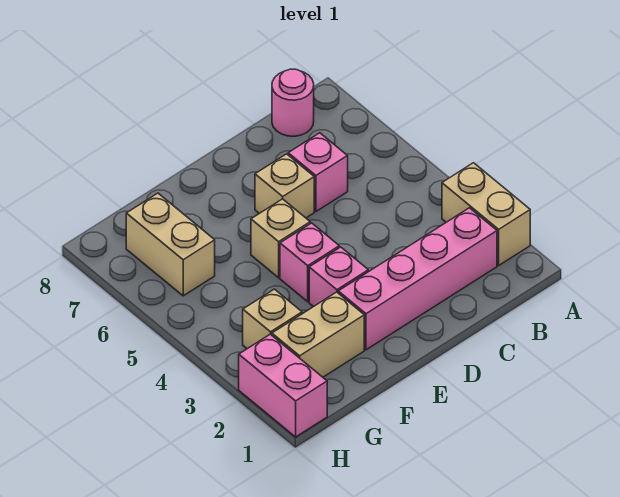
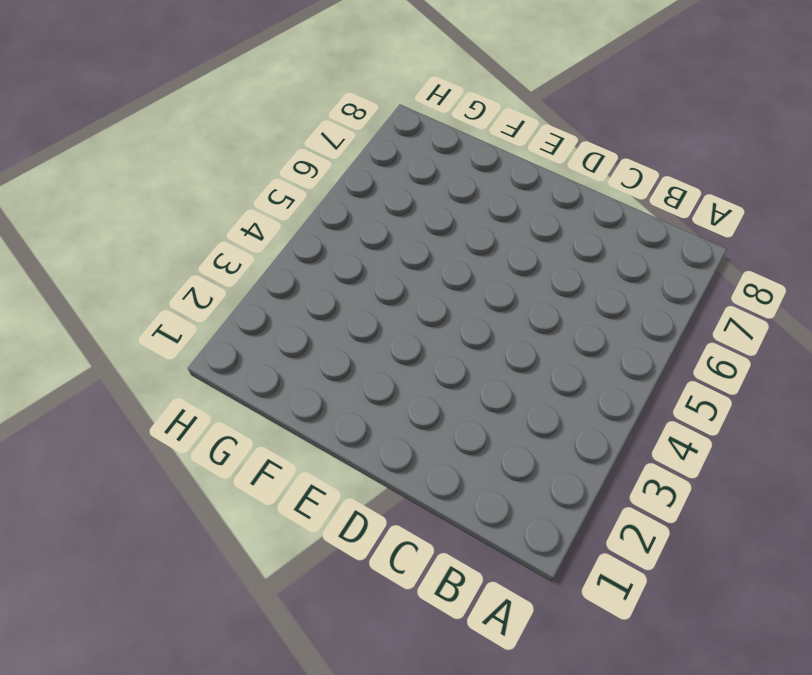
none -> tan brick A2:A3 level 1
none -> pink brick B2:E2 level 1
none -> pink round brick B8 level 1

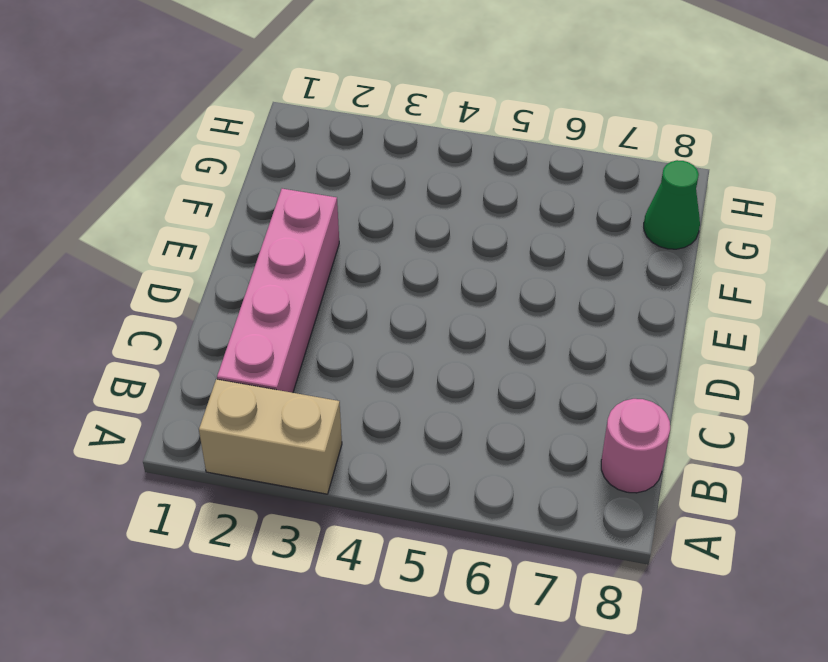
green cone G8 level 1 -> none
none -> pink brick C6 level 1
none -> tan brick D6 level 1
none -> pink brick E3 level 1

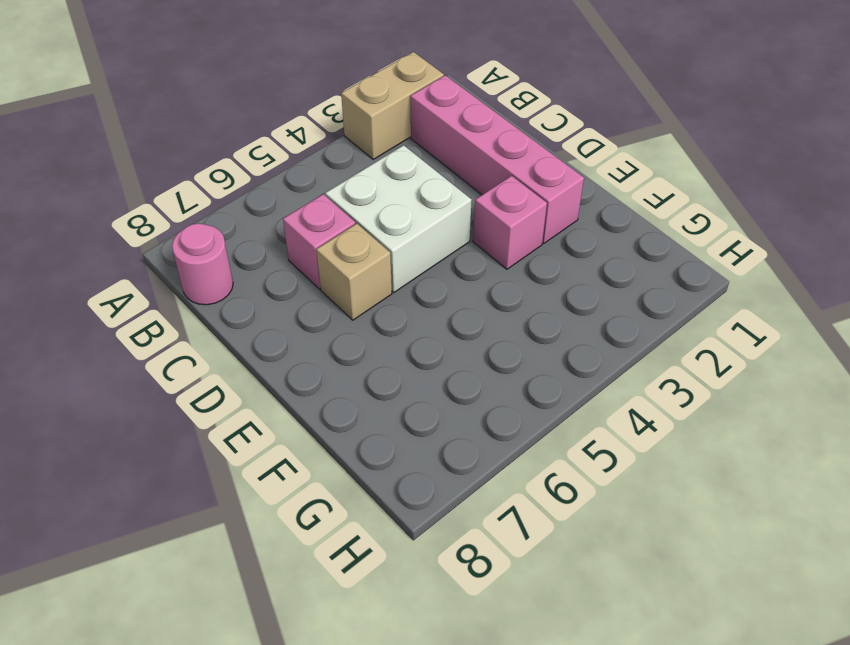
white brick C4:D5 level 1 -> none
none -> pink brick E4 level 1
none -> tan brick E5 level 1
none -> tan brick F2:G2 level 1

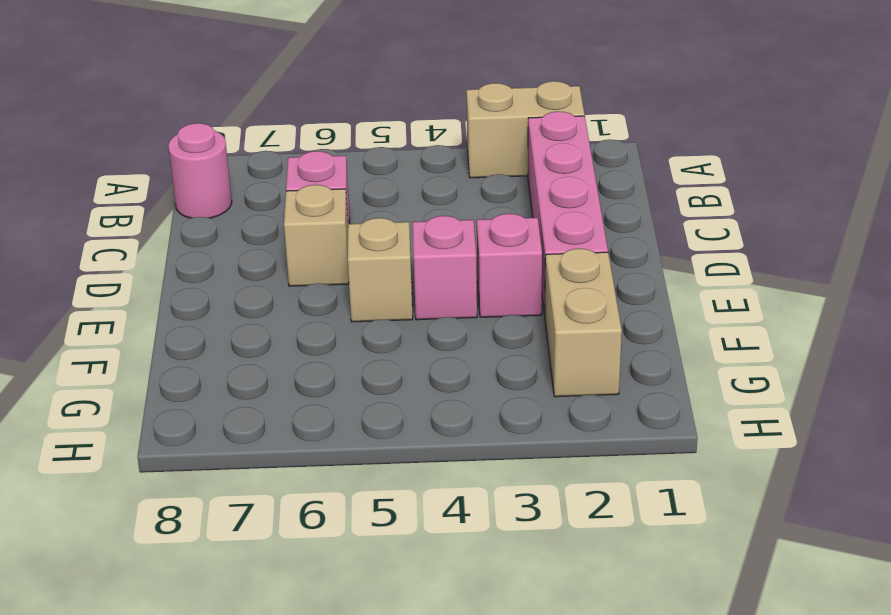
none -> tan brick G3 level 1
none -> tan brick G6:G7 level 1
none -> pink brick H1:H2 level 1

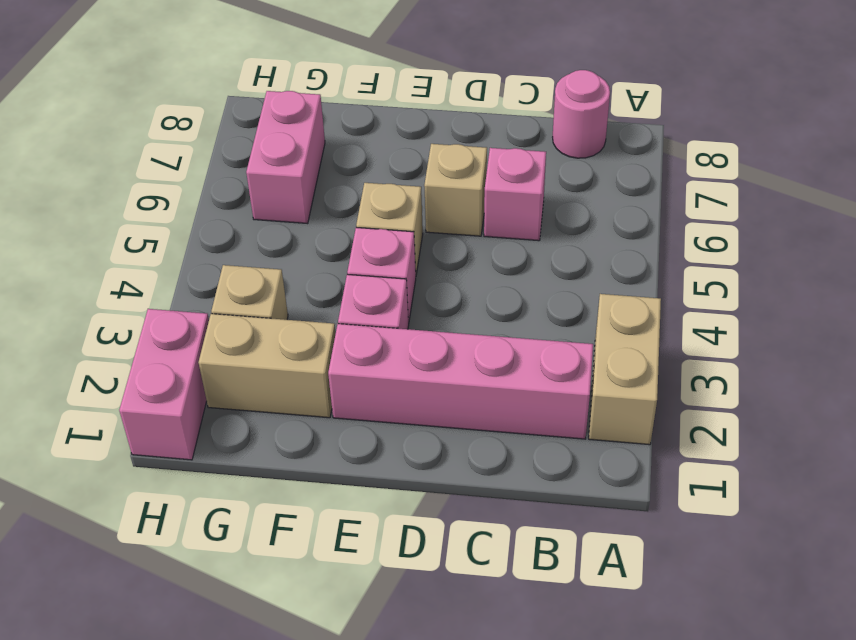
pink brick G6:G7 level 1 -> tan brick G6:G7 level 1

